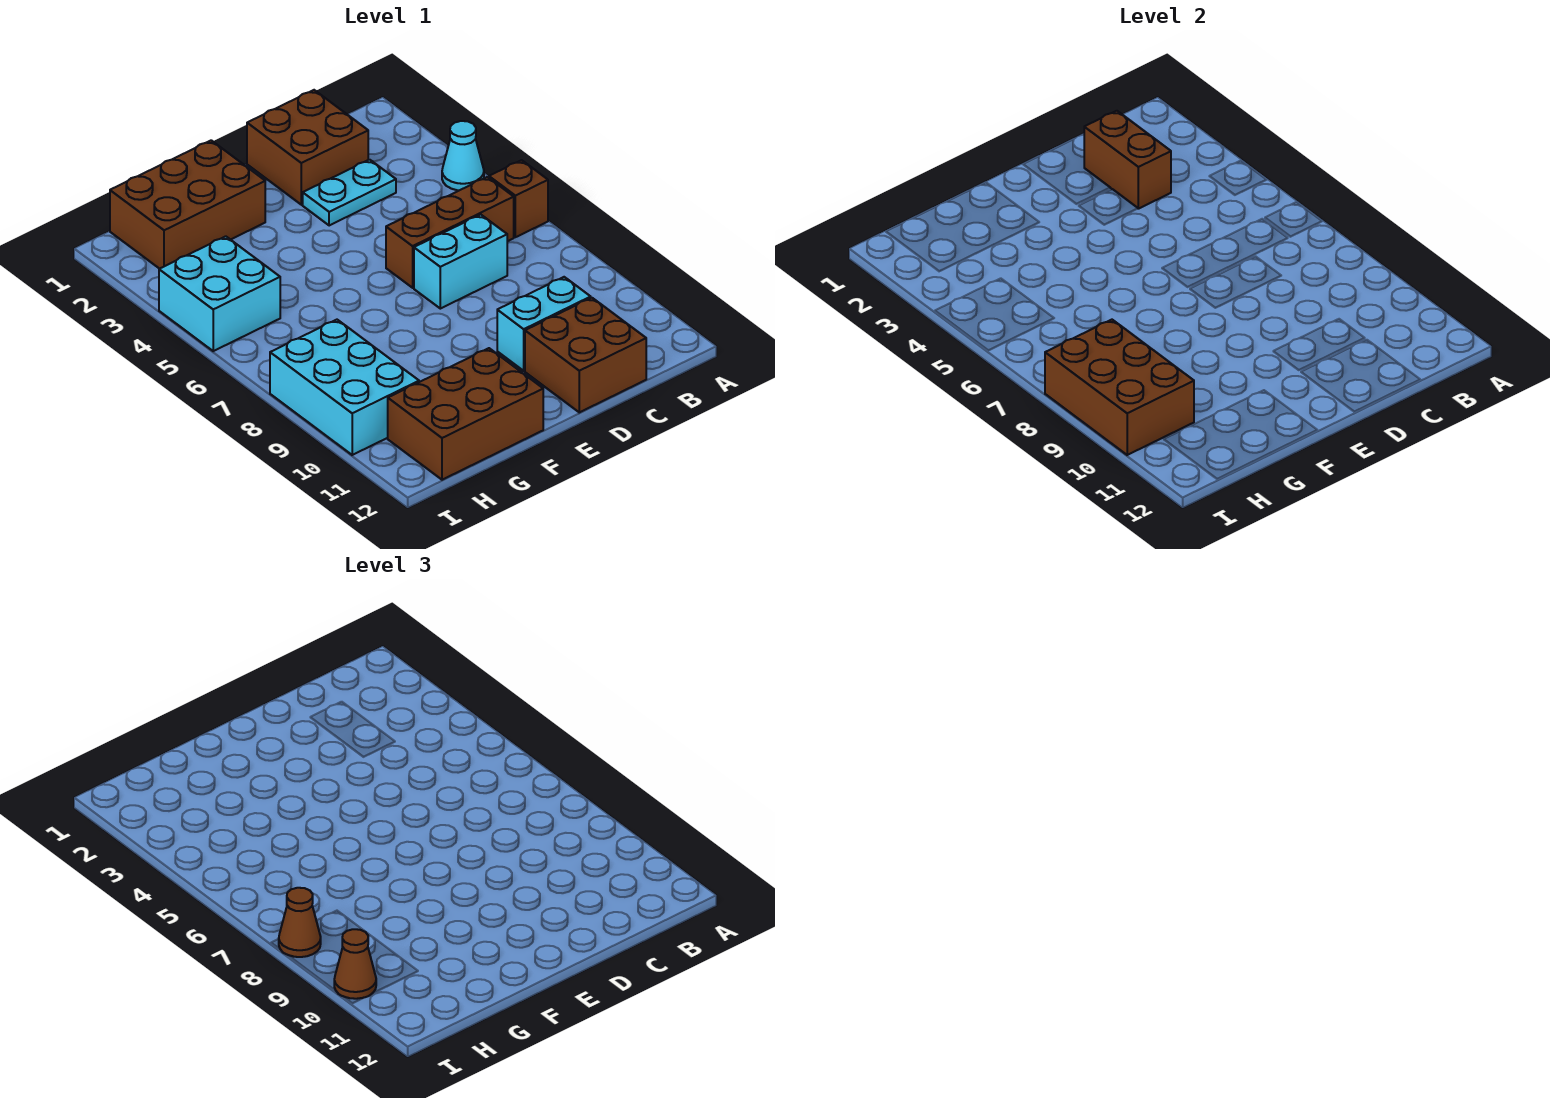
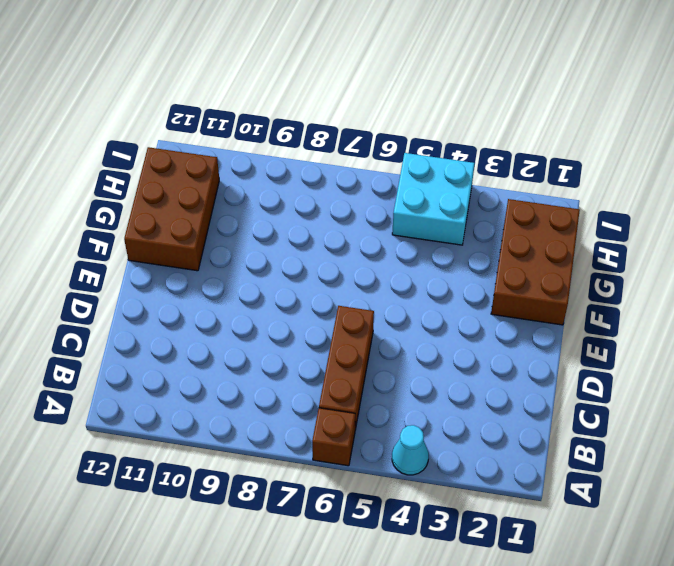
none -> brown brick C1:D2 level 1
none -> cyan plate C3:D3 level 1
none -> cyan brick C7:D7 level 1

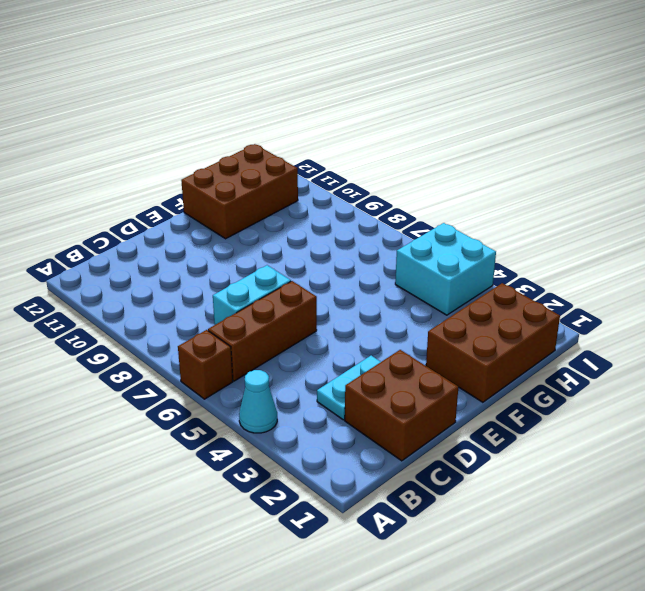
none -> cyan brick C10:D10 level 1
none -> brown brick C11:D12 level 1
none -> cyan brick H8:I10 level 1

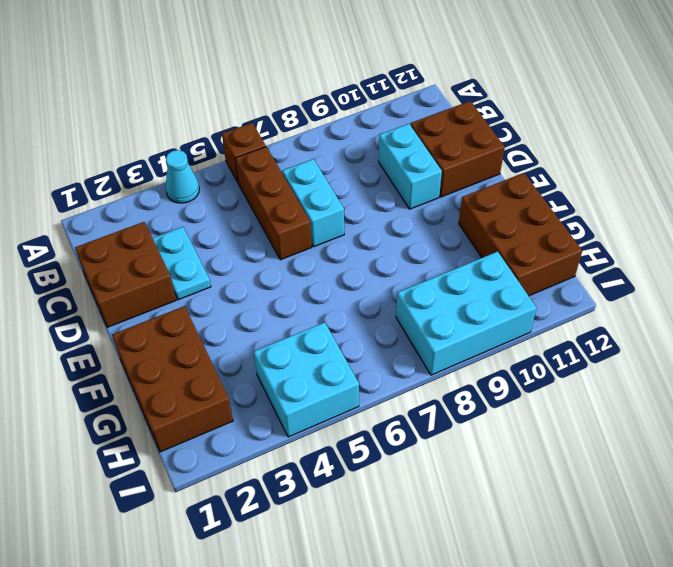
none -> brown brick C2:C3 level 2
none -> brown brick H8:I10 level 2
none -> brown cone I8 level 3

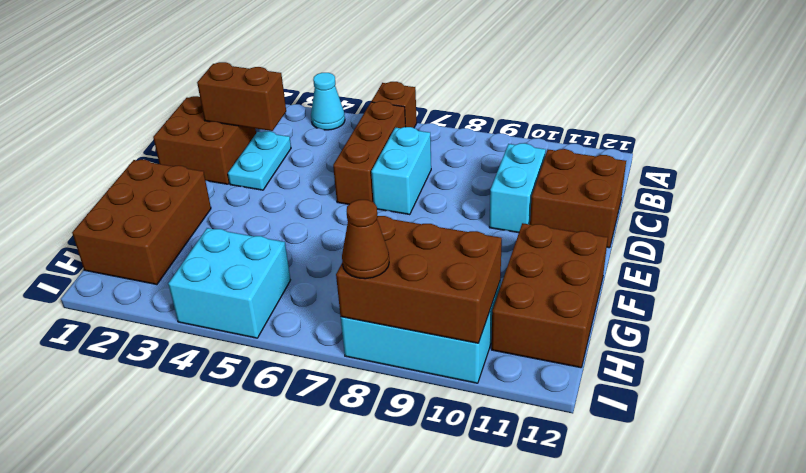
none -> brown cone I10 level 3

